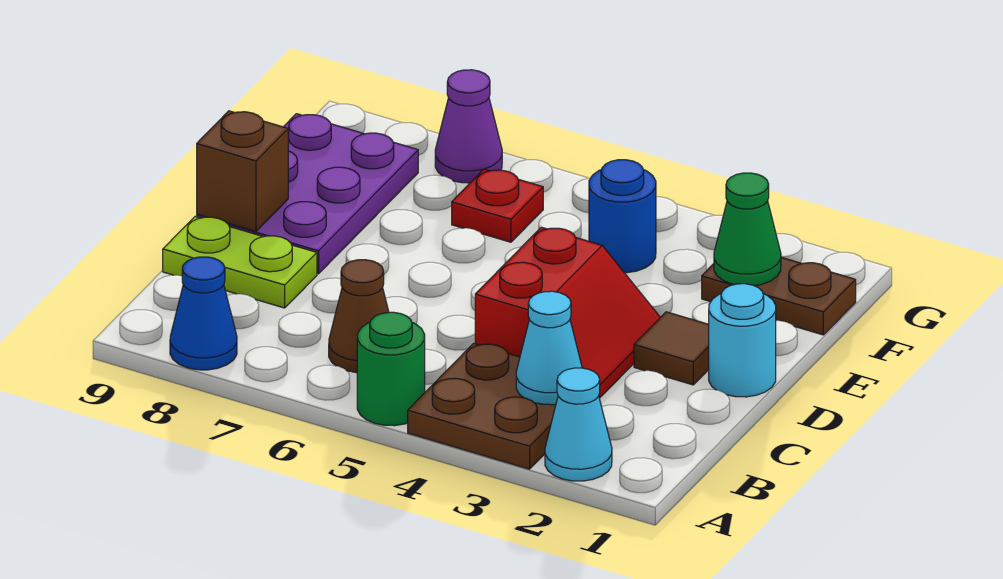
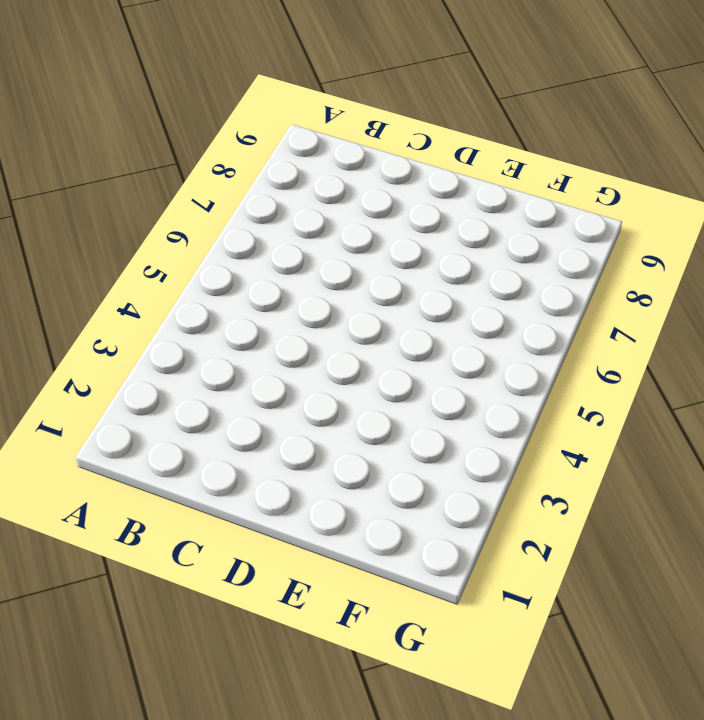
none -> cyan cone A2 level 1
none -> brown plate A3:B4 level 1
none -> green round brick A5 level 1

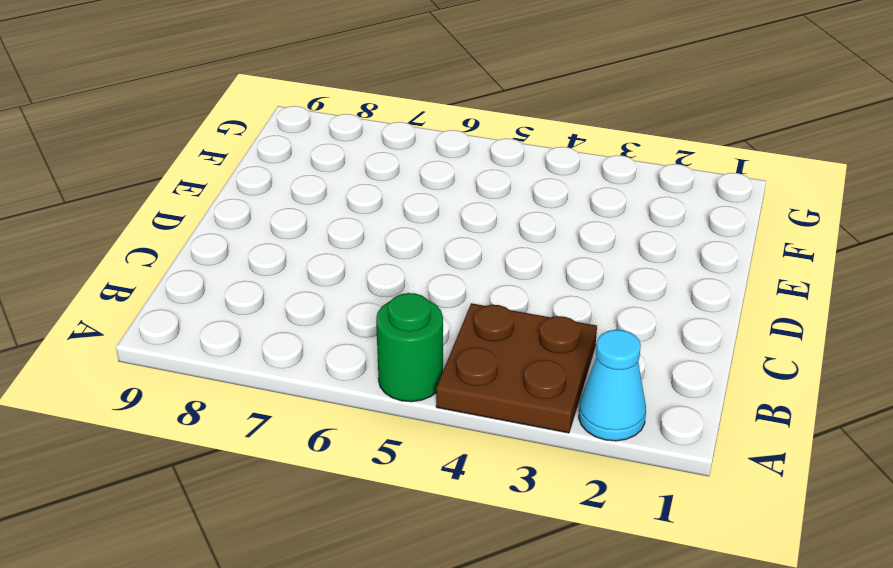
none -> blue cone A8 level 1
none -> brown cone B6 level 1
none -> red slope C3:D4 level 1 top 4

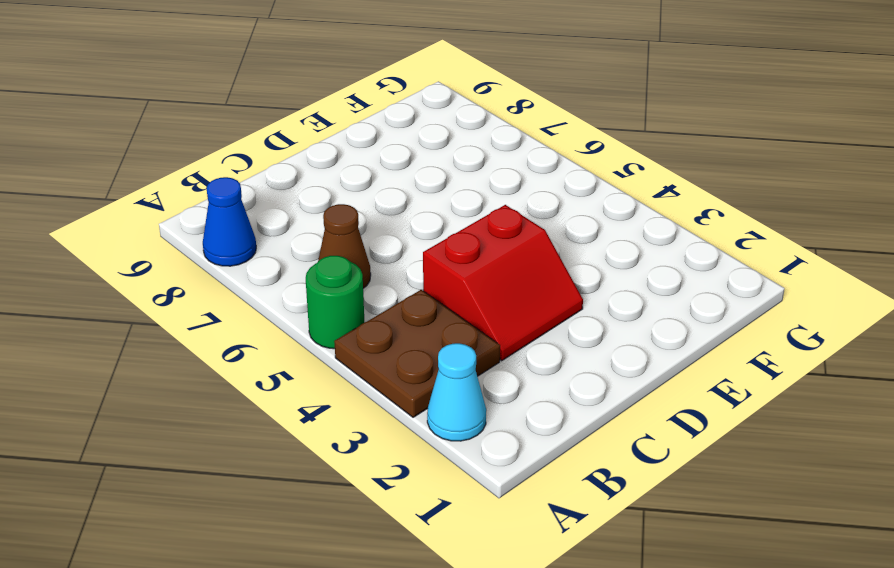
none -> lime plate C8:C9 level 1
none -> cyan round brick D1 level 1
none -> brown tile D2 level 1

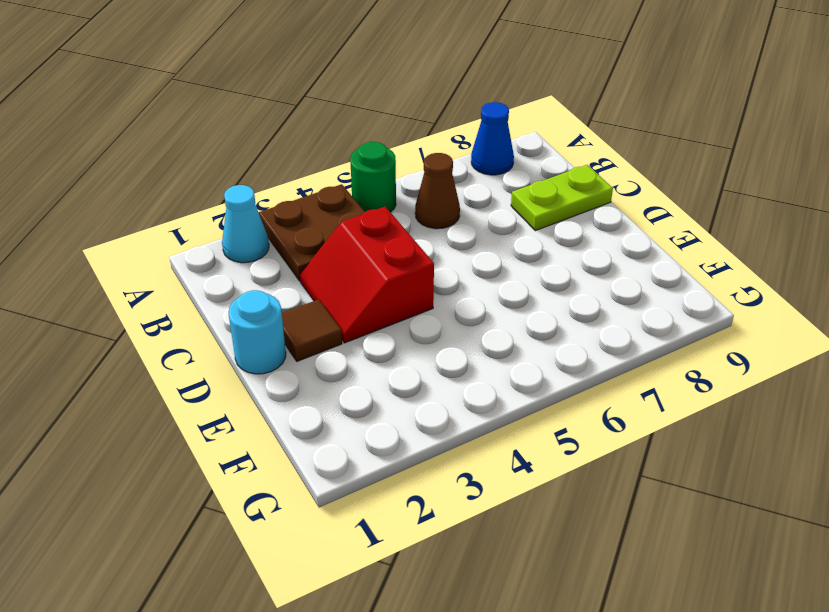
none -> purple plate D8:F9 level 1
none -> brown plate F1:F2 level 1
none -> blue round brick F4 level 1

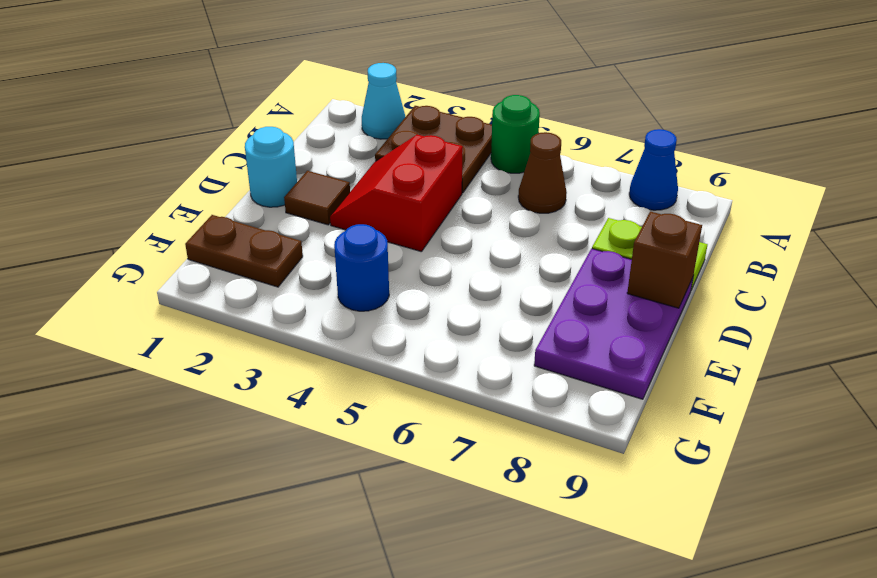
none -> red plate F6 level 1
none -> purple cone G7 level 1
none -> cyan cone B3 level 2

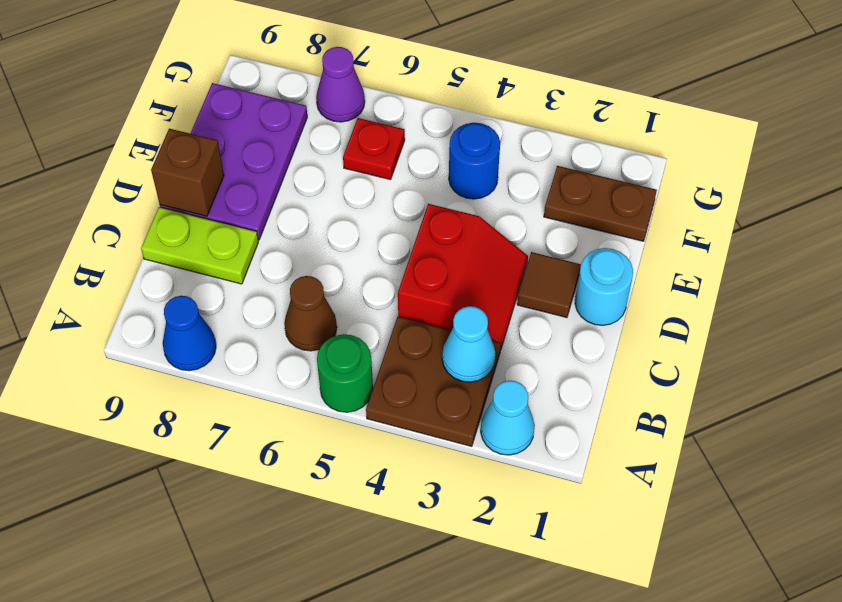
none -> green cone F2 level 2

